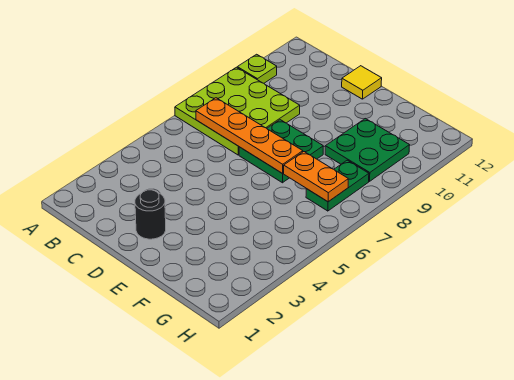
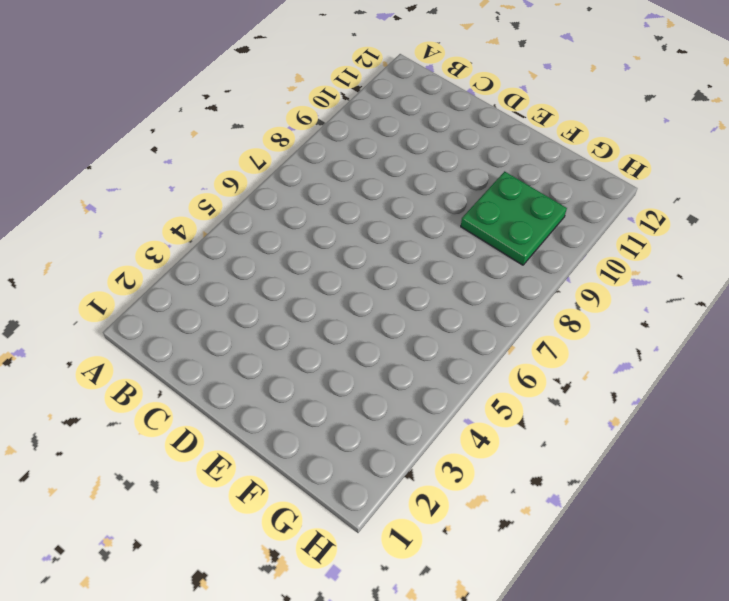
none -> lime plate A7:C9 level 1
none -> lime plate A10 level 1

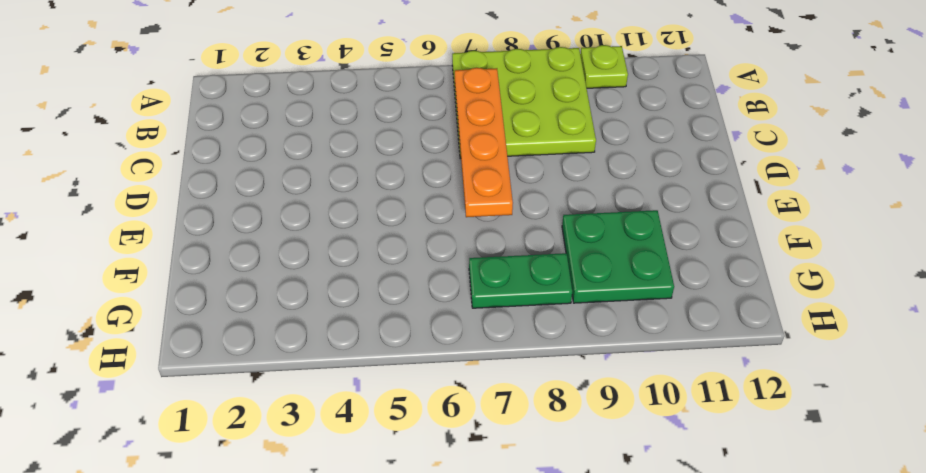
none -> black round brick D2 level 1
none -> green plate D7:E8 level 1

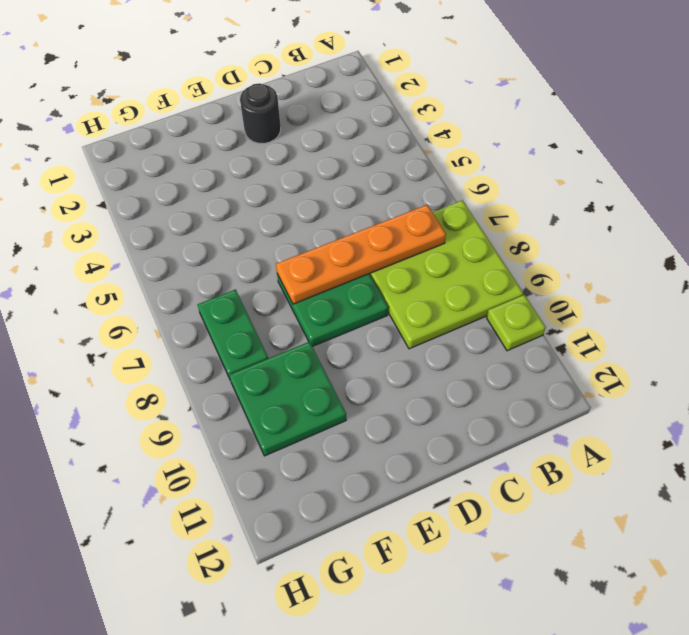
none -> yellow tile D12 level 1
none -> orange plate F7:G7 level 2

